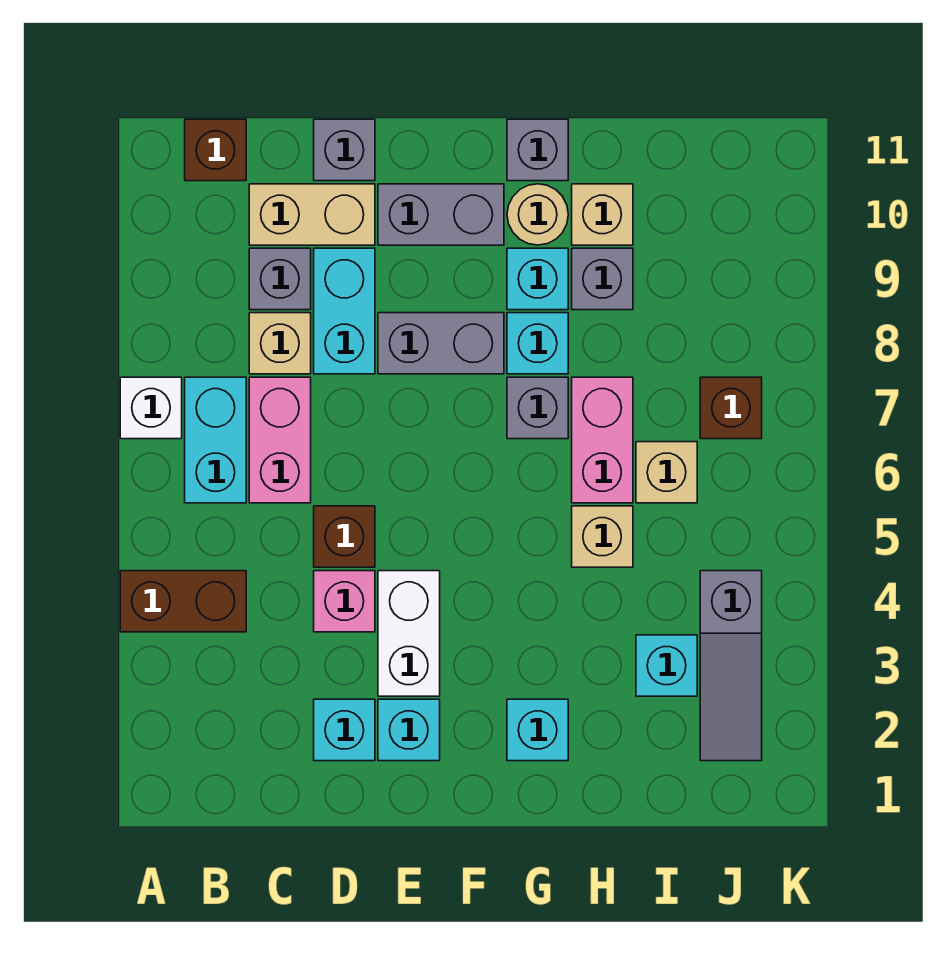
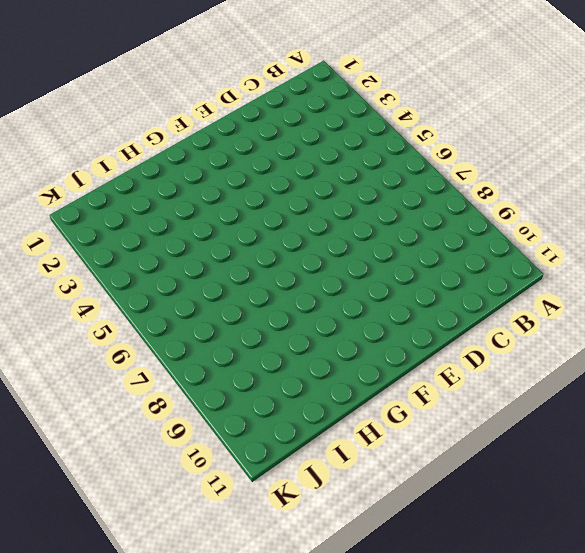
none -> brown brick A4:B4 level 1
none -> white brick A7 level 1
none -> cyan brick B6:B7 level 1
none -> brown brick B11 level 1

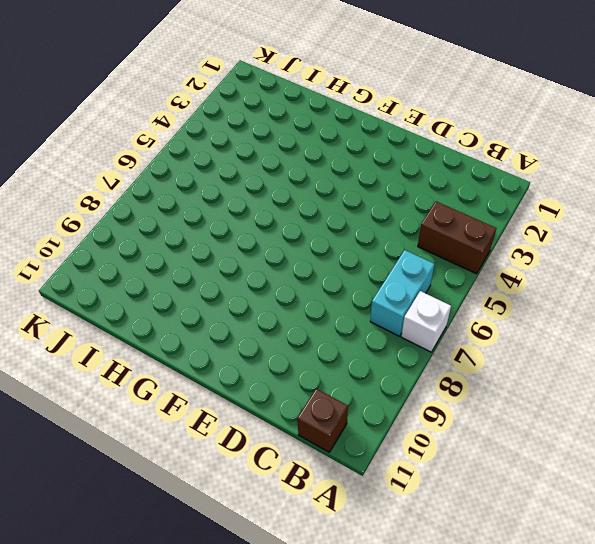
none -> pink brick C6:C7 level 1
none -> tan brick C8 level 1
none -> grey brick C9 level 1
none -> tan brick C10:D10 level 1

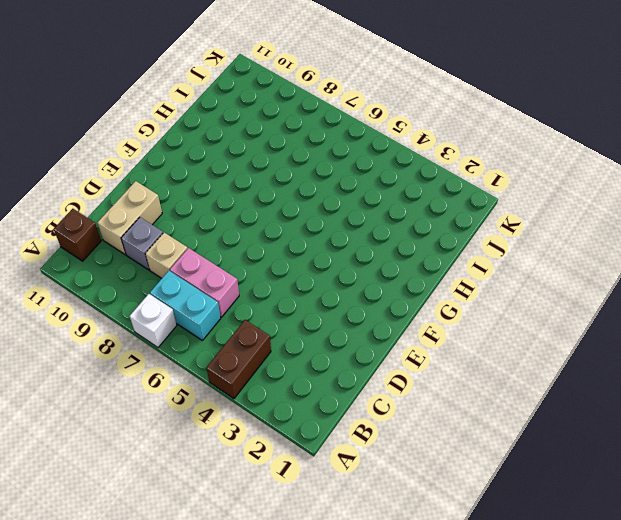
none -> cyan brick D2 level 1
none -> pink brick D4 level 1
none -> brown brick D5 level 1
none -> cyan brick D8:D9 level 1

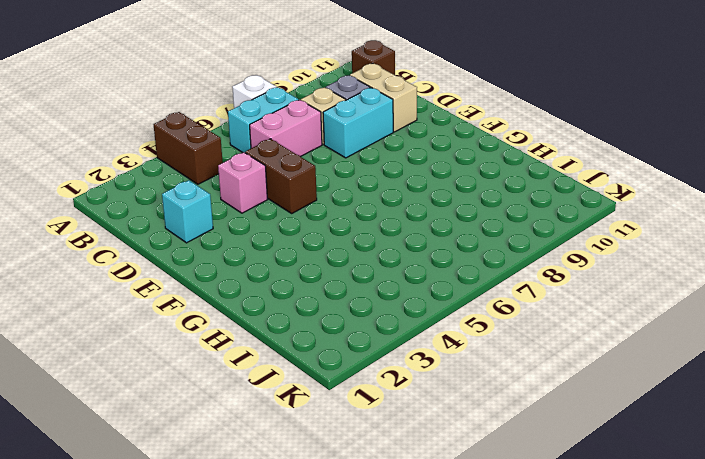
brown brick D5:E5 level 1 -> brown brick D5 level 1
none -> grey brick D11 level 1
none -> cyan brick E2 level 1
none -> white brick E3:E4 level 1
none -> grey brick E8:F8 level 1

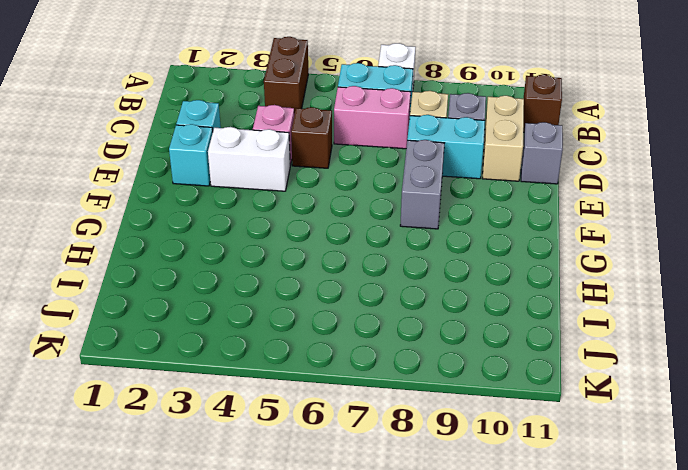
none -> grey brick E10:F10 level 1
none -> cyan brick G2 level 1
none -> grey brick G7 level 1
none -> cyan brick G8 level 1

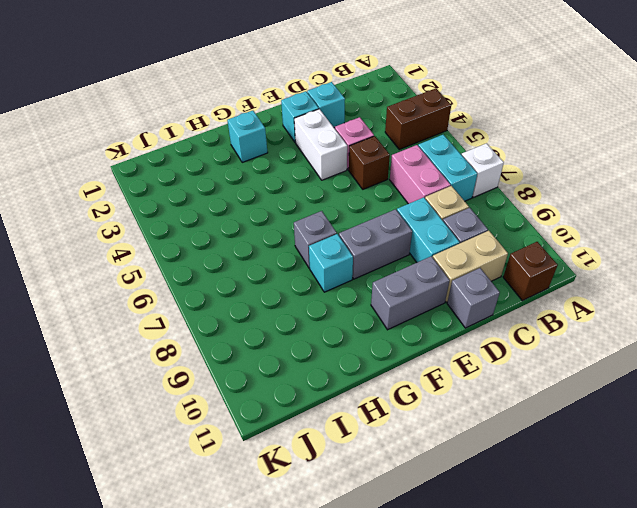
none -> cyan brick G9 level 1
none -> tan round brick G10 level 1
none -> grey brick G11 level 1
none -> tan brick H5 level 1

